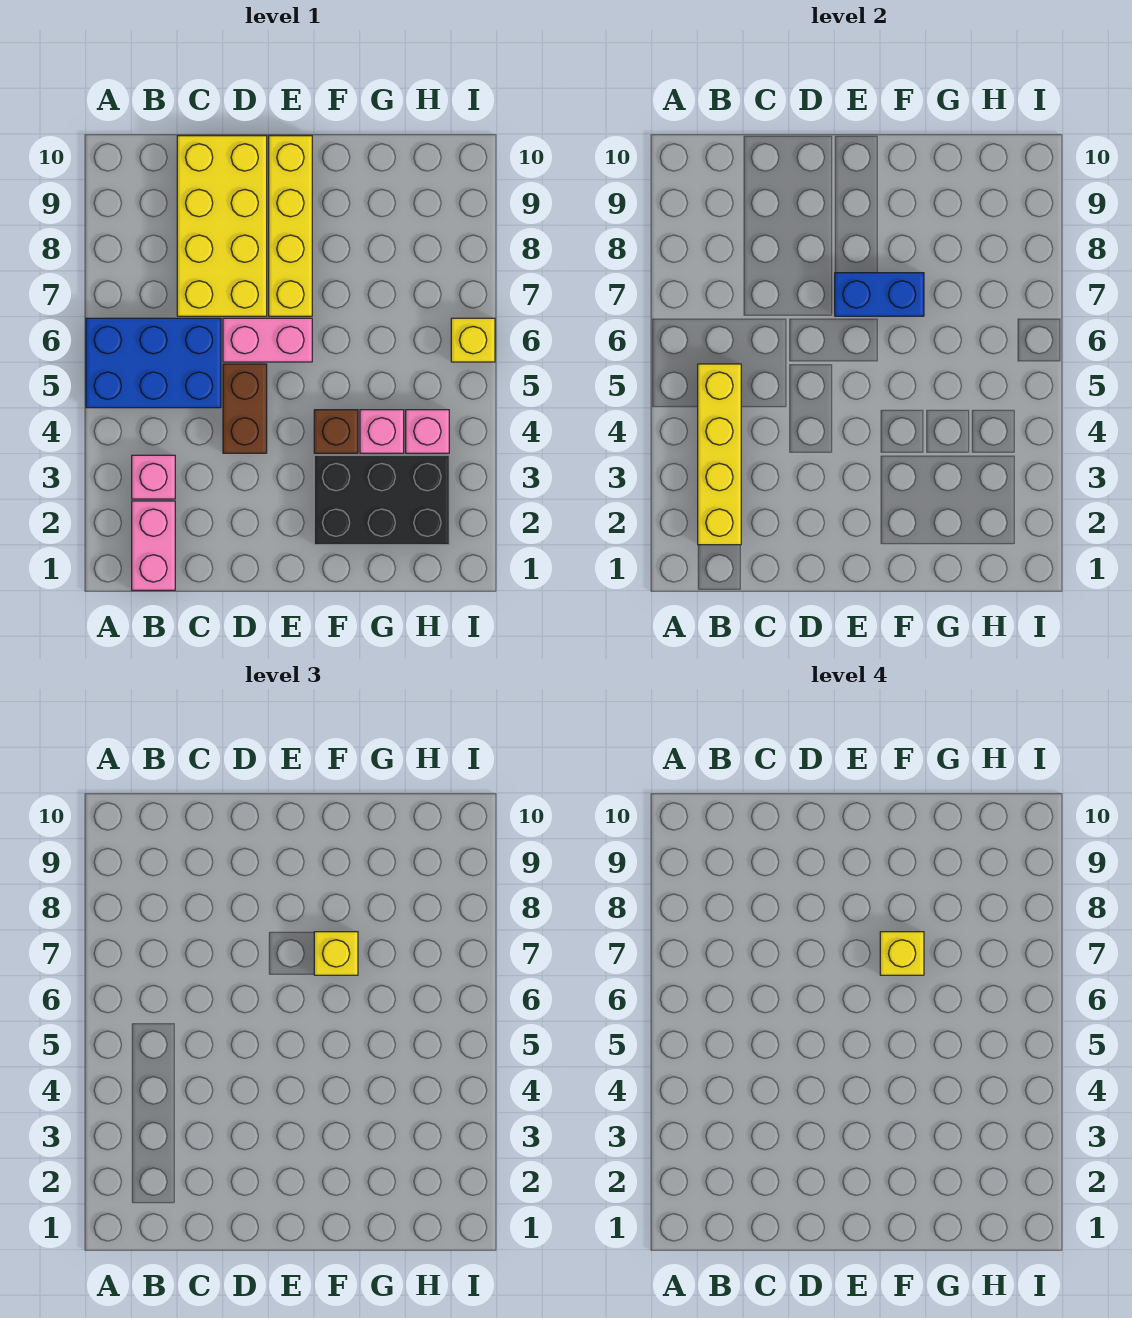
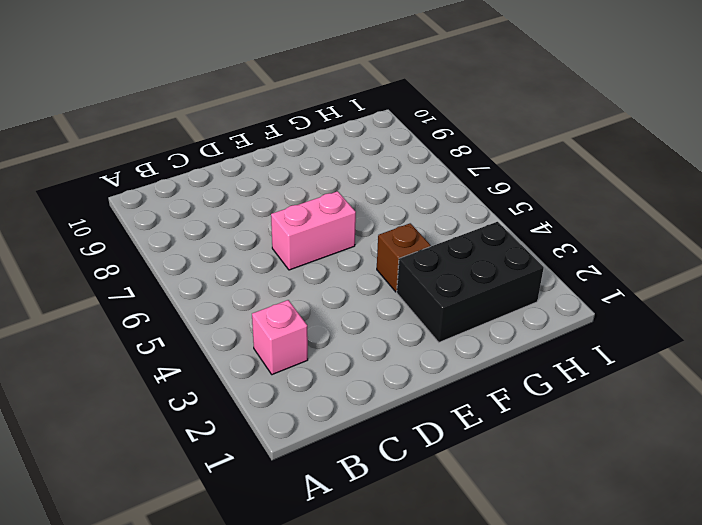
none -> blue brick A5:C6 level 1
none -> pink brick B1:B2 level 1
none -> yellow brick C7:D10 level 1

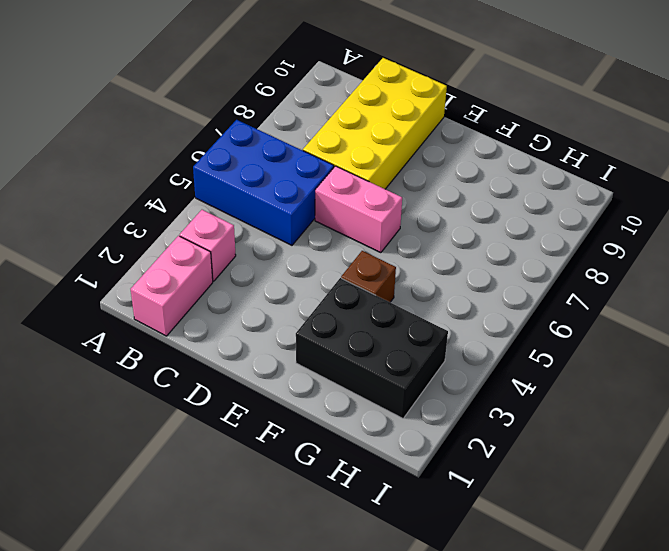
none -> brown brick D4:D5 level 1
none -> yellow brick E7:E10 level 1
none -> pink brick G4 level 1

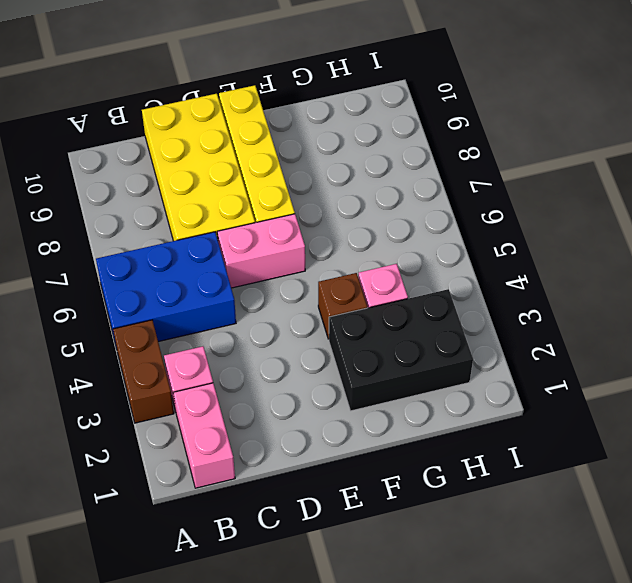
brown brick A3:A4 level 1 -> brown brick D4:D5 level 1
none -> pink brick H4 level 1
none -> yellow brick I6 level 1
none -> yellow brick B2:B5 level 2

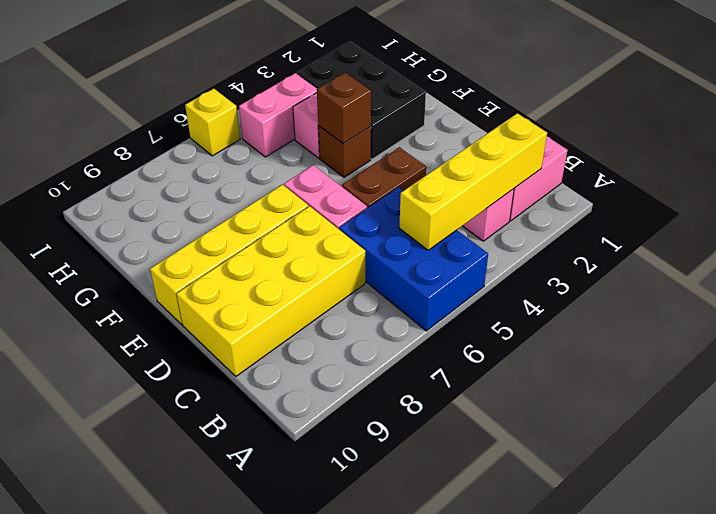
brown brick F4 level 2 -> none
pink brick H4:H5 level 1 -> pink brick H4 level 1
none -> blue brick E7:F7 level 2
none -> yellow brick F7 level 3
none -> yellow brick F7 level 4

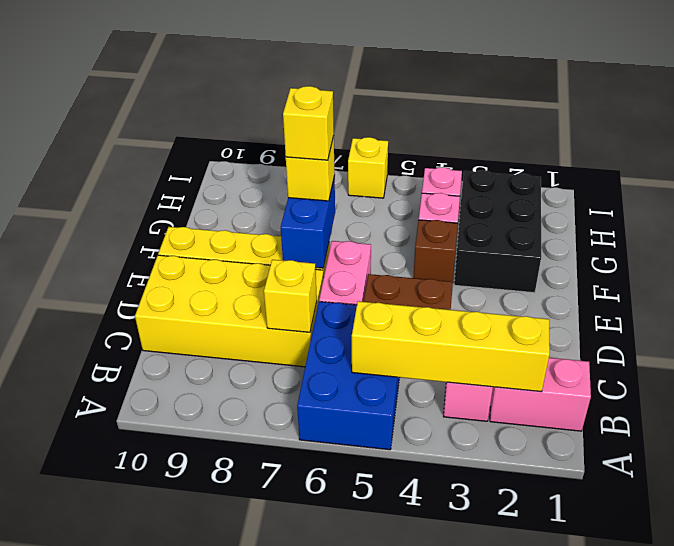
yellow brick C7 level 2 -> none

